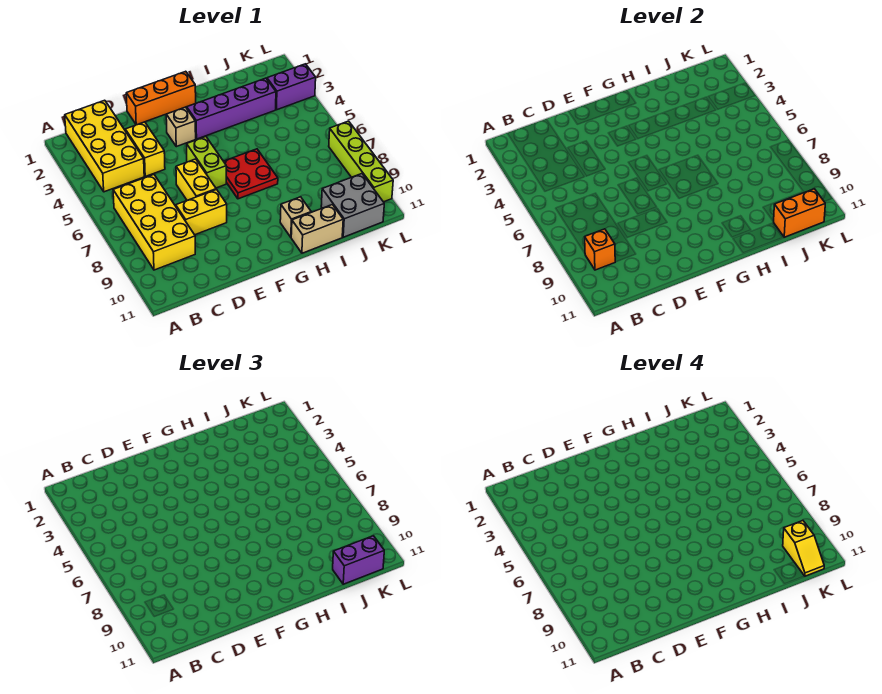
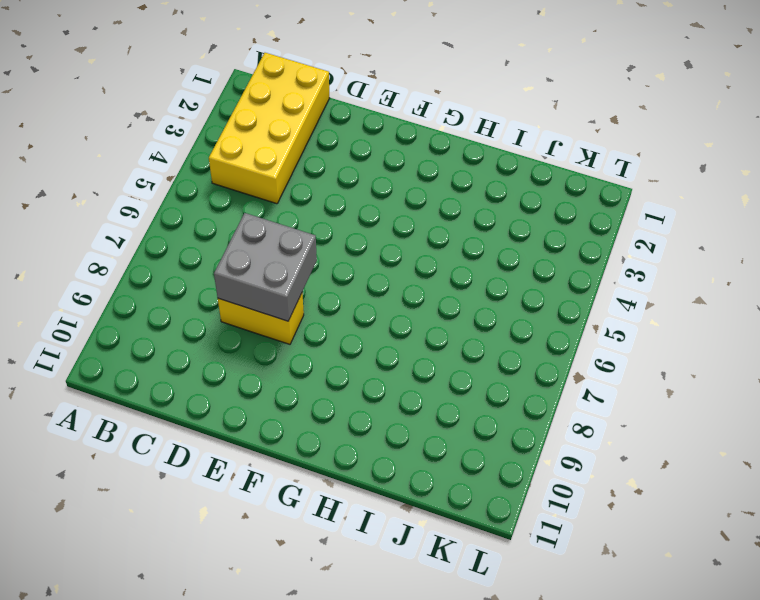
grey brick D7:E8 level 2 -> grey brick J10:K11 level 1
none -> yellow brick B6:C9 level 1
none -> yellow brick D3:D4 level 1
none -> orange brick E1:G1 level 1

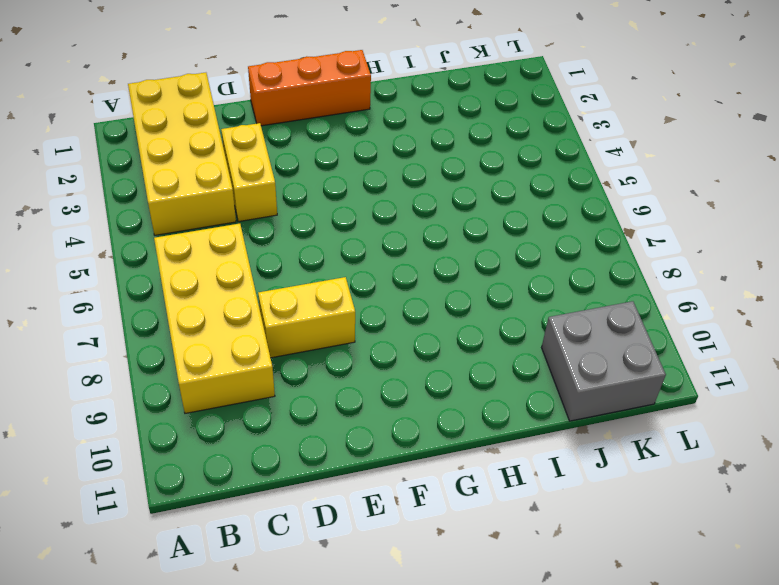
none -> yellow brick E6:E7 level 1
none -> tan brick F3 level 1
none -> lime brick F5:F6 level 1

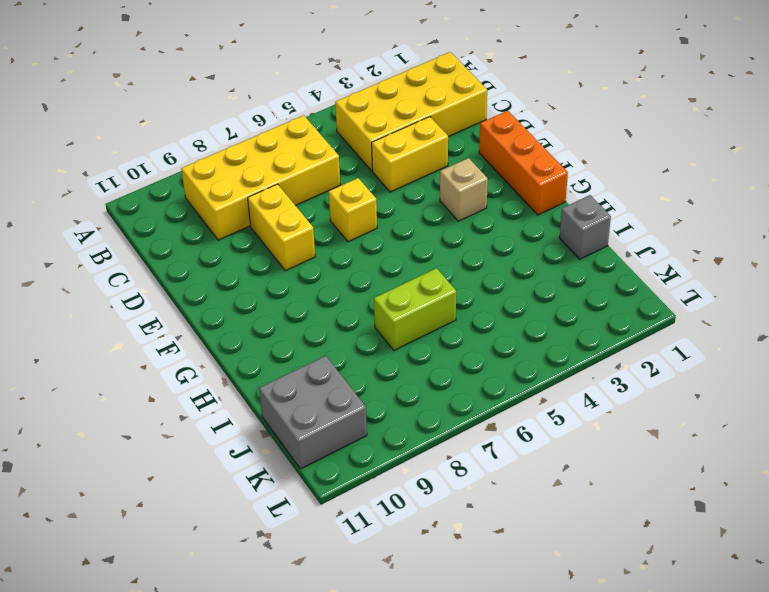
yellow brick E6 level 1 -> yellow brick E6:E7 level 1
grey brick I1 level 1 -> none
lime brick I6:I7 level 1 -> lime brick F5:F6 level 1
none -> purple brick G3:J3 level 1
none -> red plate G6:H7 level 1
none -> tan brick H10 level 1

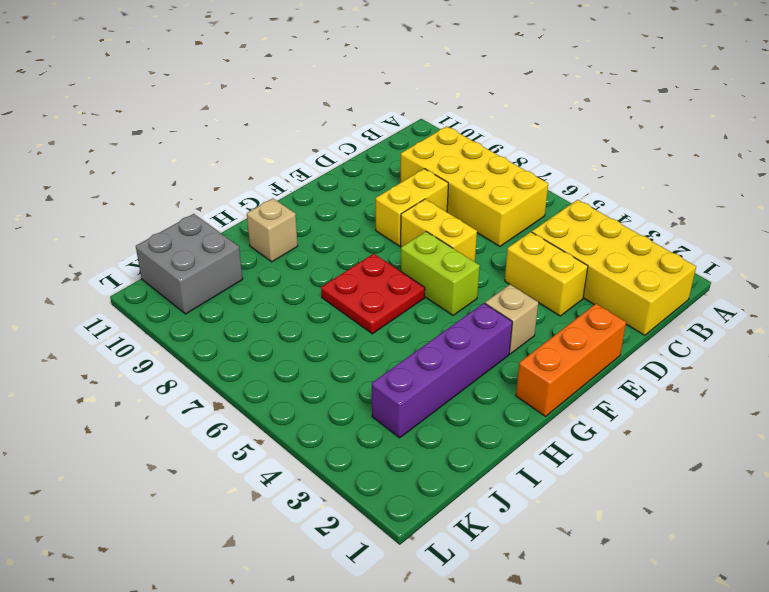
none -> tan brick H11:I11 level 1
none -> purple brick K3:L3 level 1
none -> lime brick L7:L10 level 1

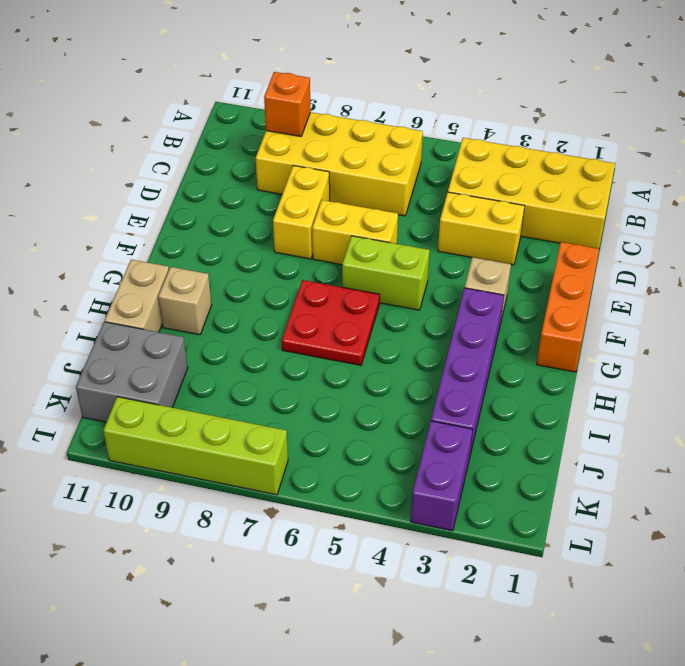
none -> orange brick J11:K11 level 2
none -> purple brick J11:K11 level 3
none -> yellow slope K10:K11 level 4 top 10

